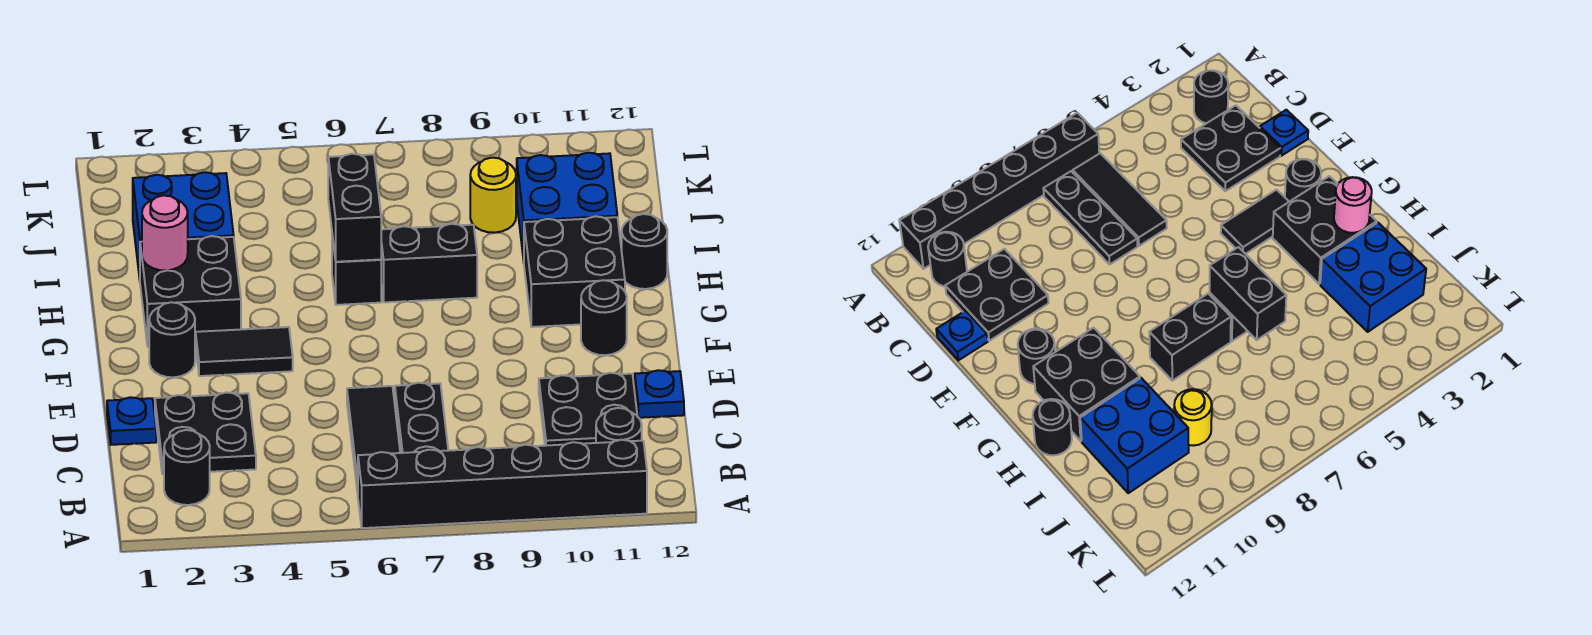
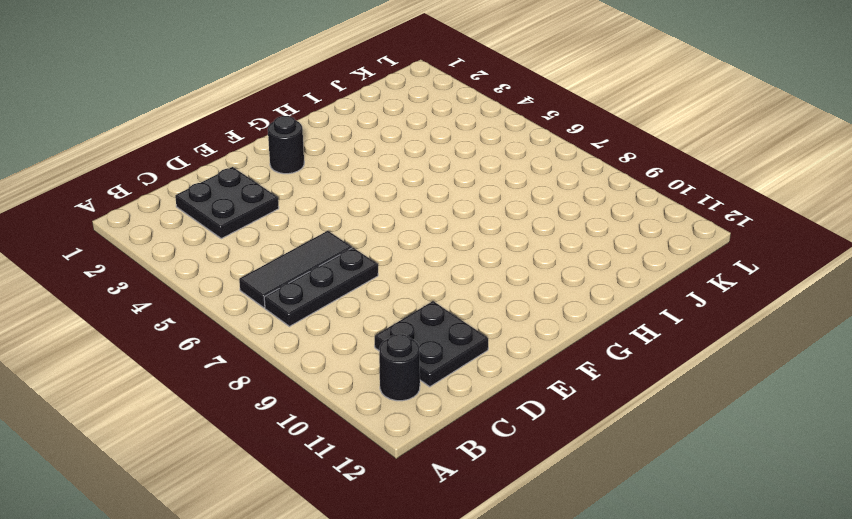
none -> black brick A6:A11 level 1
none -> black round brick B2 level 1
none -> blue plate D1 level 1

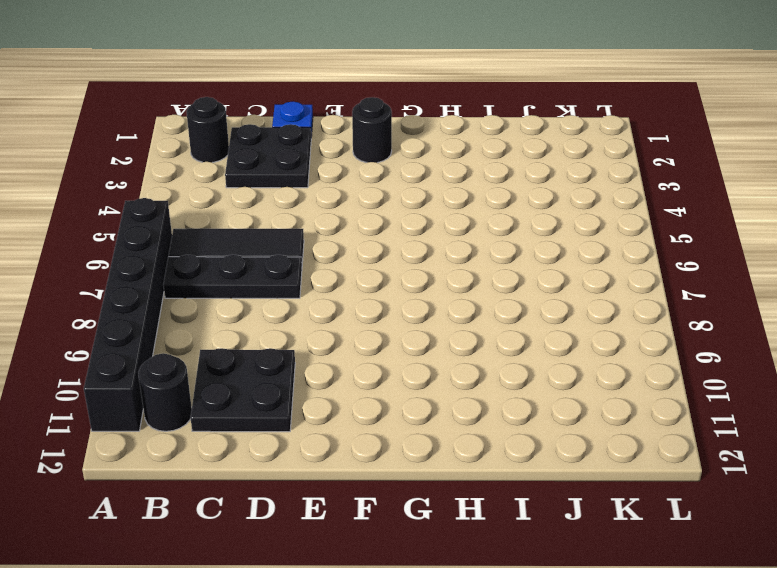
none -> blue plate D12 level 1
none -> black tile F3:F4 level 1
none -> black round brick F11 level 1

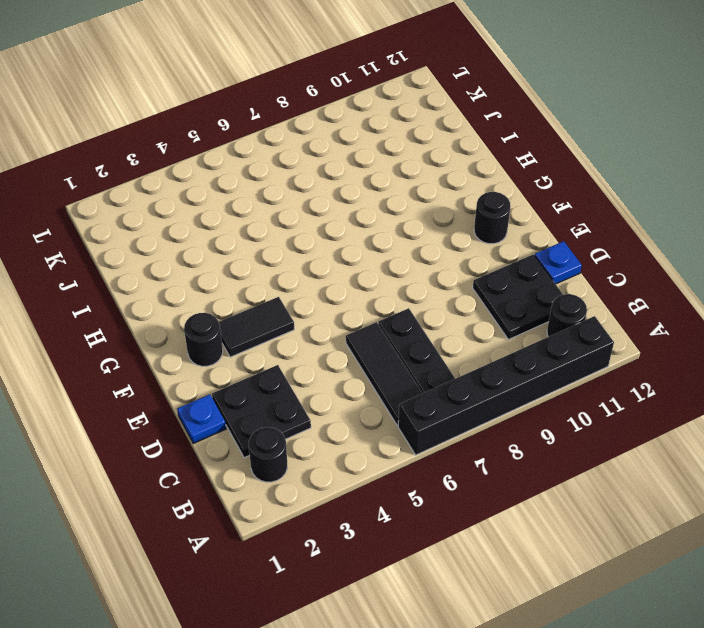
none -> black brick G2:H3 level 1
none -> black brick G10:H11 level 1
none -> black brick H6 level 1

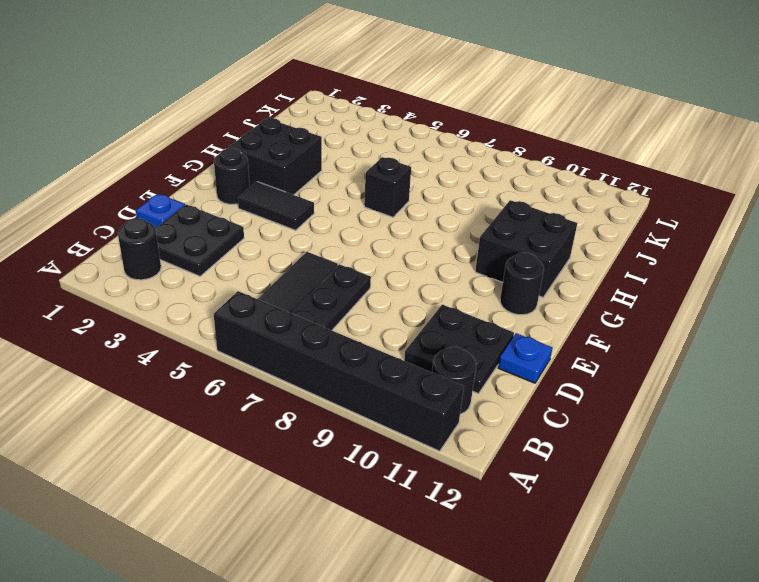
none -> black brick H7:H8 level 1
none -> black round brick H12 level 1
none -> blue brick I2:J3 level 1

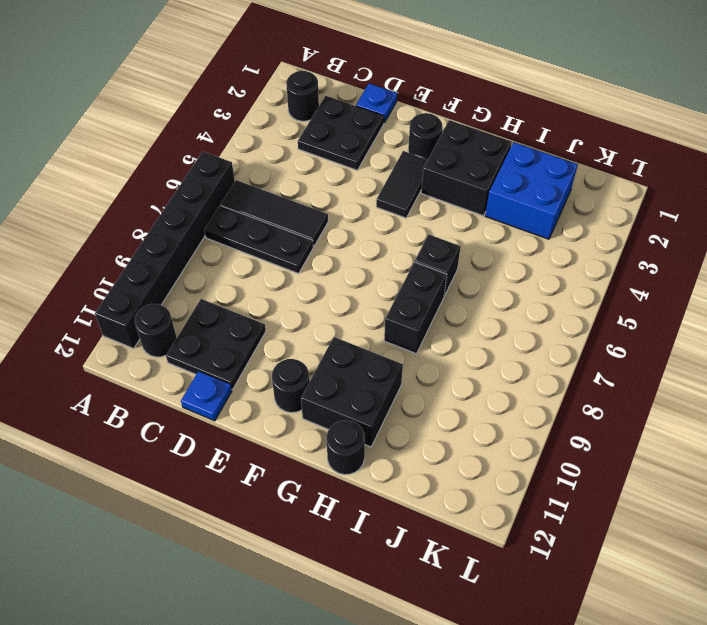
none -> blue brick I10:J11 level 1
none -> yellow round brick J9 level 1
none -> pink round brick H2 level 2

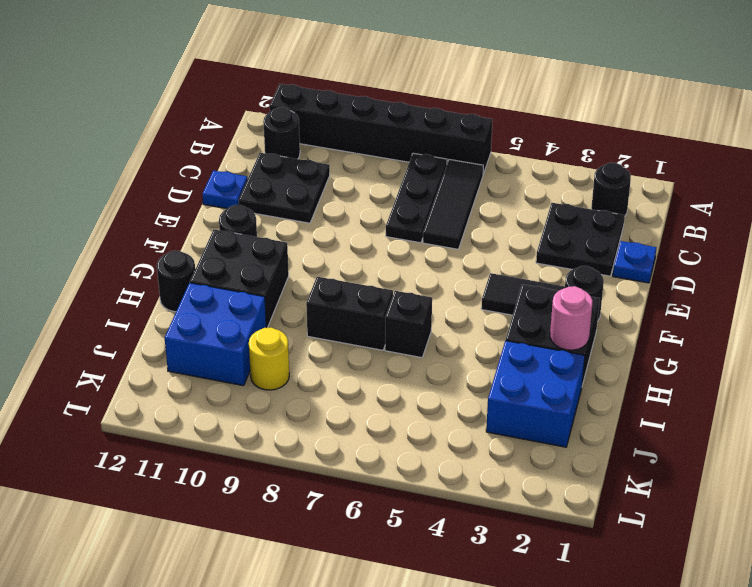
none -> black brick H6:I6 level 2

